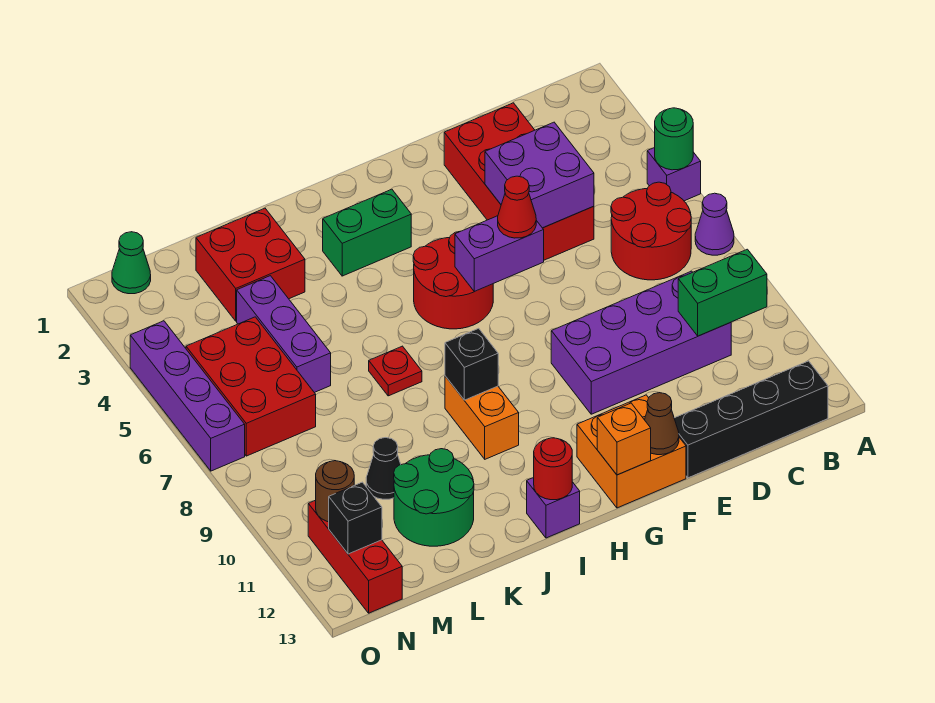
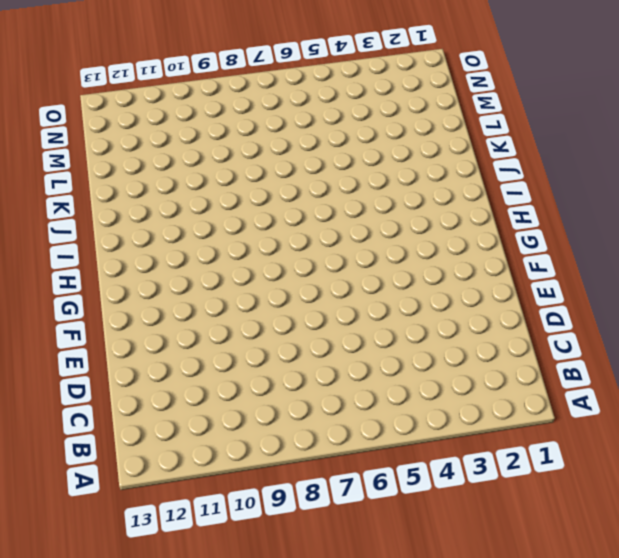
none -> purple brick A5 level 1
none -> purple cone A7 level 1
none -> red round brick B6:C7 level 1
none -> black brick B13:E13 level 1

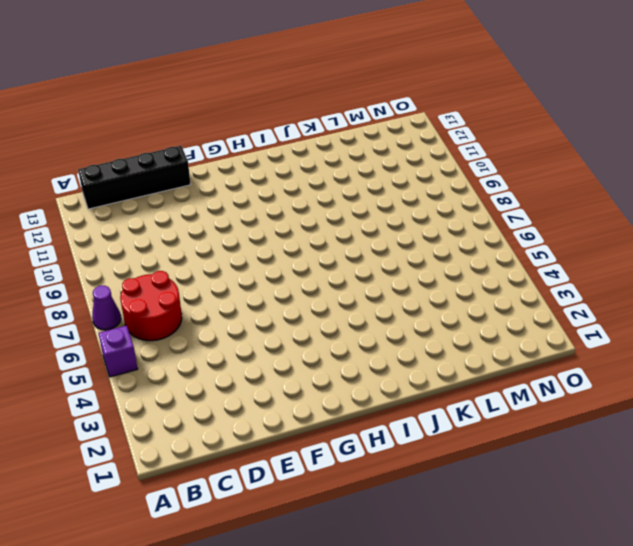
none -> purple brick C9:F10 level 1
none -> red brick D2:E5 level 1
none -> orange brick F12:G13 level 1
none -> red round brick G5:H6 level 1

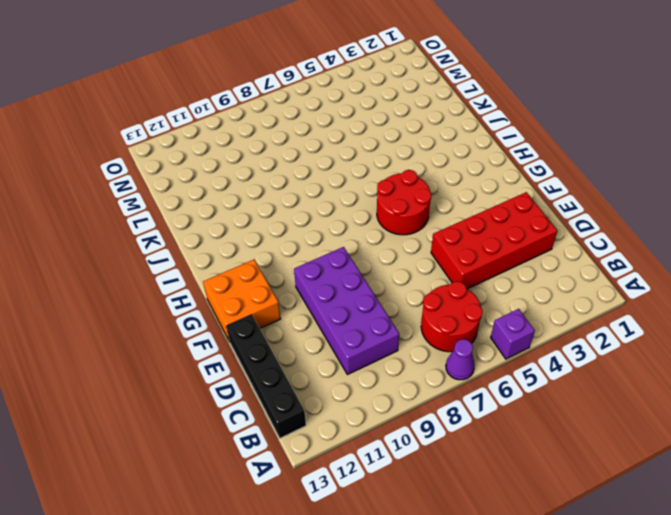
none -> green brick H3:I3 level 1
none -> orange brick I9:I10 level 1
none -> purple brick I13 level 1
none -> red plate J7 level 1

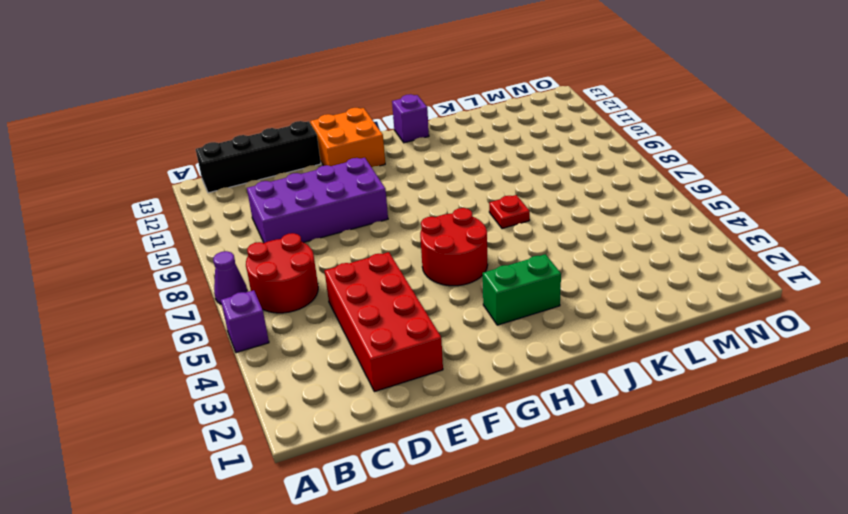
none -> orange brick I9:I10 level 1
none -> red brick K2:L3 level 1
none -> green round brick K11:L12 level 1
none -> purple brick L4:L6 level 1

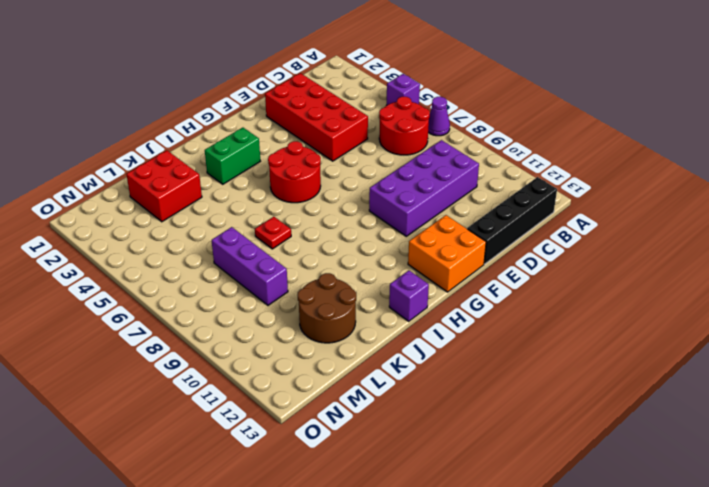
brown round brick K11:L12 level 1 -> green round brick K11:L12 level 1
purple brick L7:L9 level 1 -> purple brick L4:L6 level 1
none -> orange brick I9:I10 level 1
none -> black cone L10 level 1
none -> red brick M5:N7 level 1
none -> green cone N1 level 1

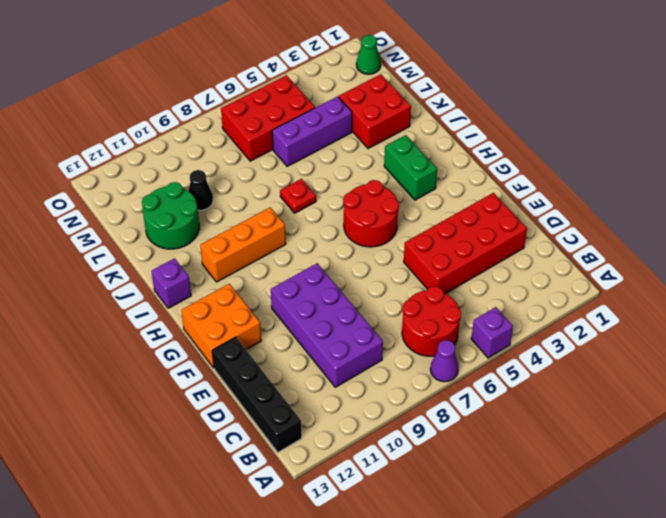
orange brick I9:I11 level 1 -> orange brick I9:I10 level 1
none -> red brick N11:N13 level 1
none -> purple brick O4:O7 level 1
none -> green round brick A5 level 2
none -> green brick B10:C10 level 2

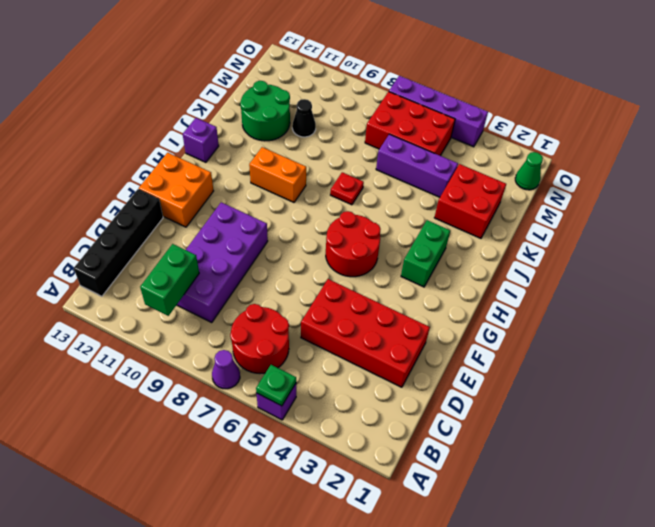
green plate A5 level 2 -> green round brick A5 level 2
none -> red brick N11:N13 level 1
none -> purple brick D4:E5 level 2
none -> purple brick F6:G6 level 2
none -> brown cone F13 level 2

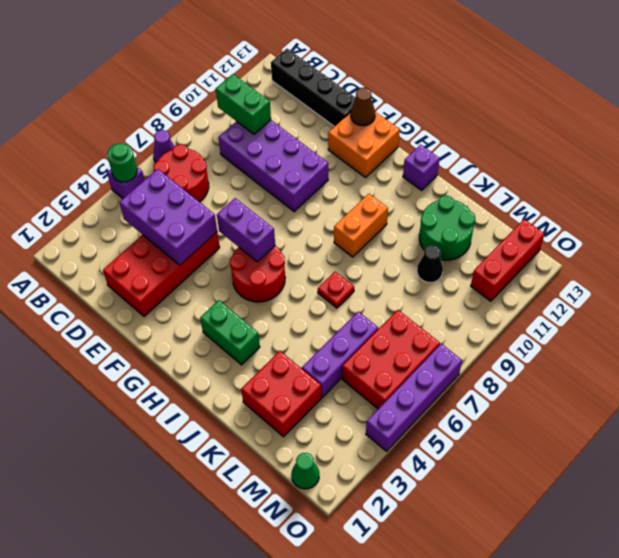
purple brick C4:E5 level 2 -> purple brick D4:E5 level 2
none -> orange brick G13 level 2
none -> black brick I9 level 2
none -> red round brick I13 level 2
none -> brown round brick N11 level 2

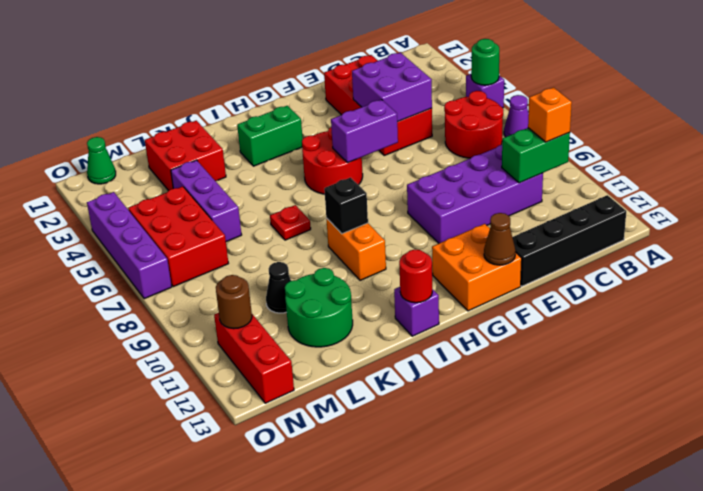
orange brick B10 level 3 -> orange brick G13 level 2
none -> black brick N12 level 2
none -> red cone F6 level 3

